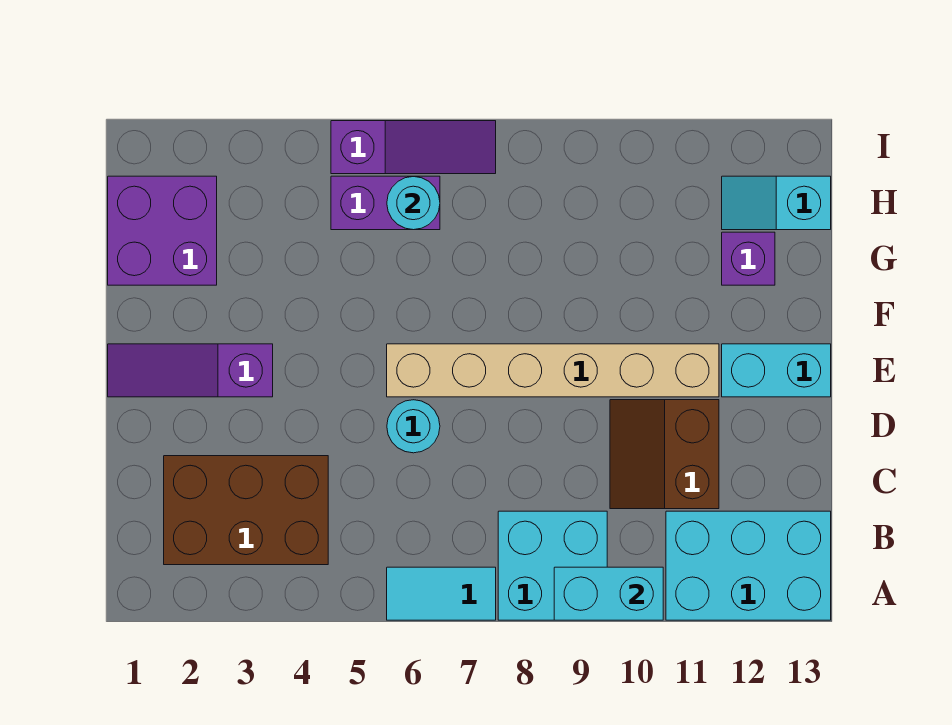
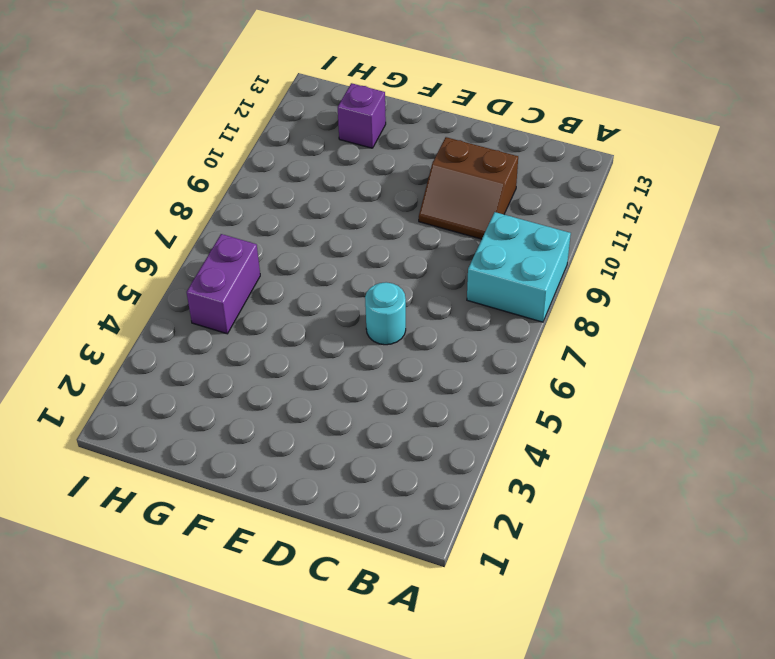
none -> cyan tile A6:A7 level 1
none -> cyan brick A11:B13 level 1
none -> brown brick B2:C4 level 1

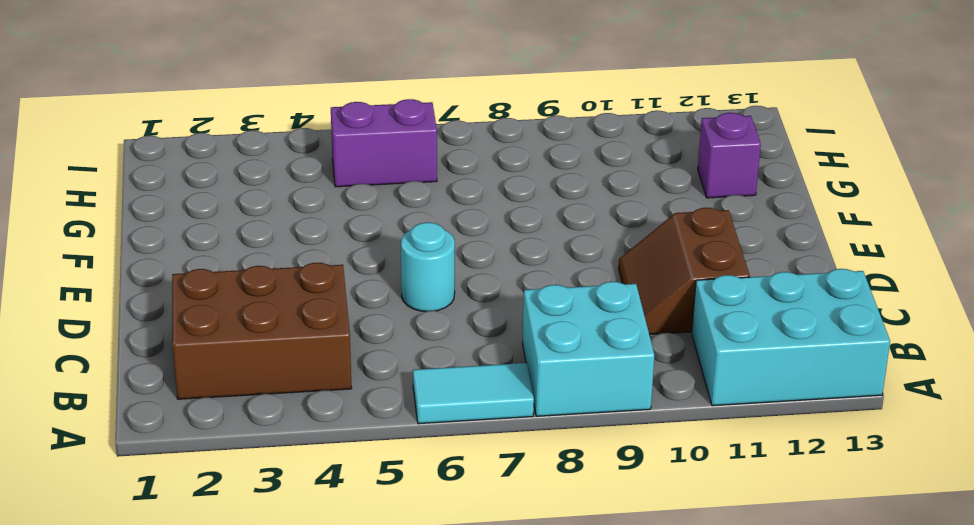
none -> purple slope E1:E3 level 1 top 3
none -> tan brick E6:E11 level 1
none -> cyan brick E12:E13 level 1

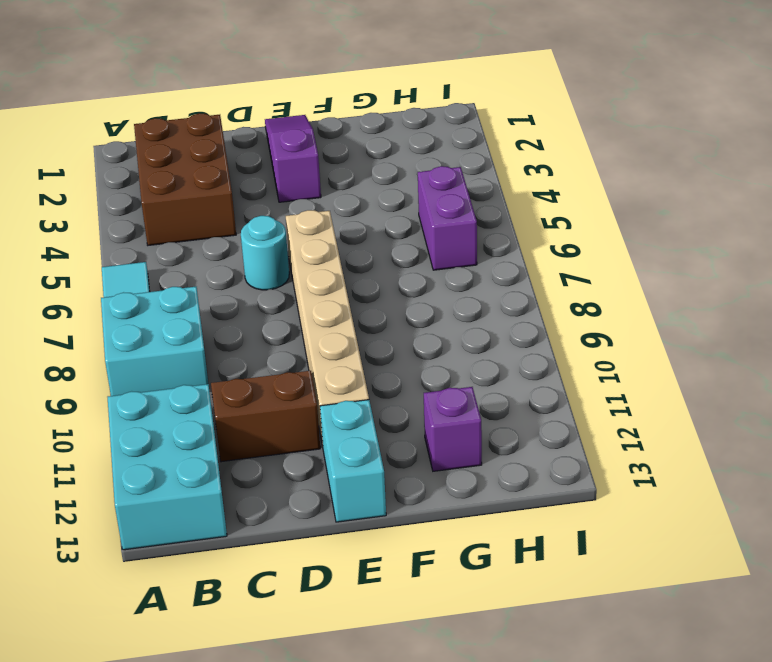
none -> purple brick G1:H2 level 1
none -> cyan slope H12:H13 level 1 top 13
none -> purple slope I5:I7 level 1 top 5

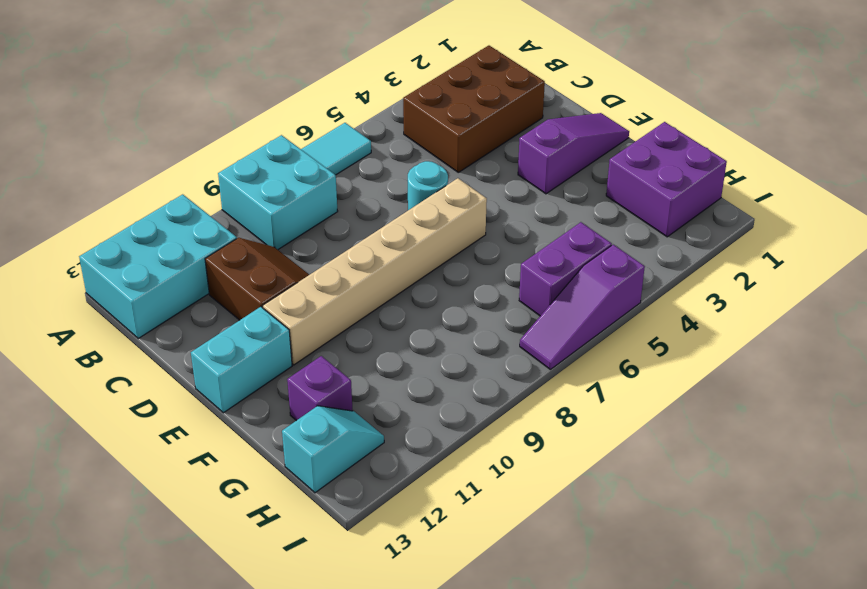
none -> cyan brick A9:A10 level 2
none -> cyan round brick H6 level 2

